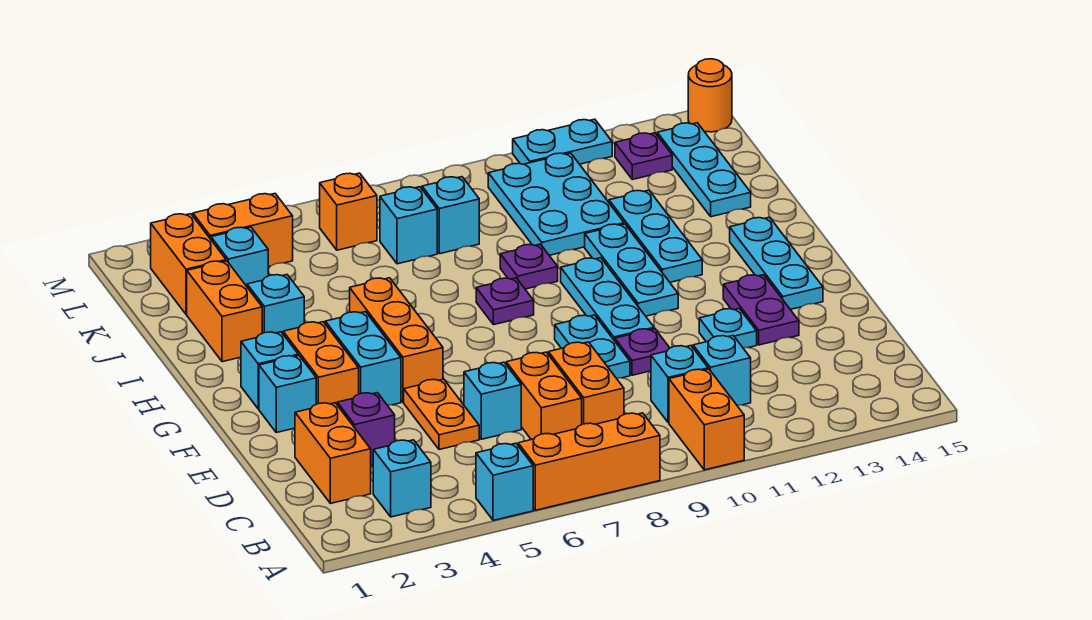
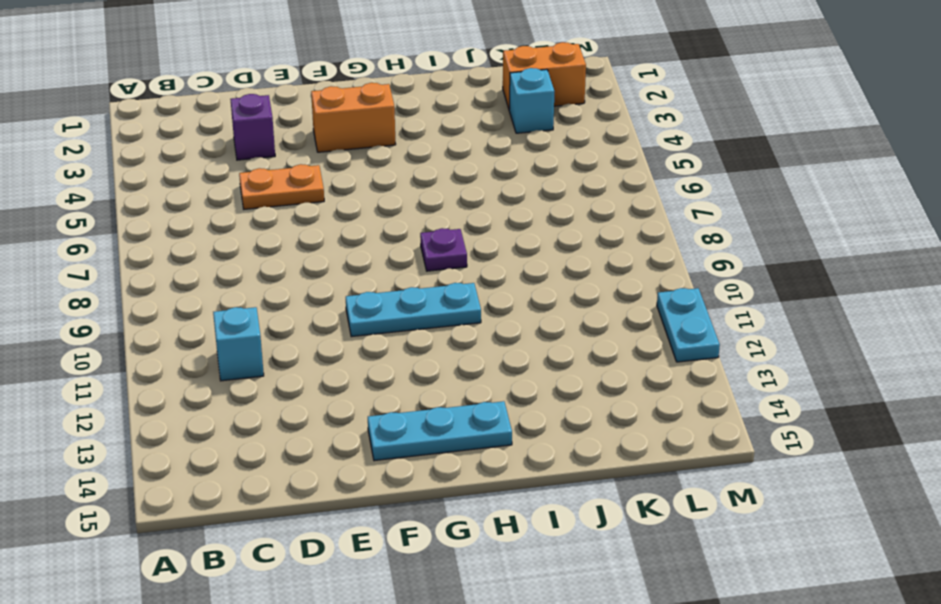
none -> cyan brick A5 level 1
none -> orange brick A6:A8 level 1
none -> orange brick A10:B10 level 1
none -> cyan brick B3 level 1

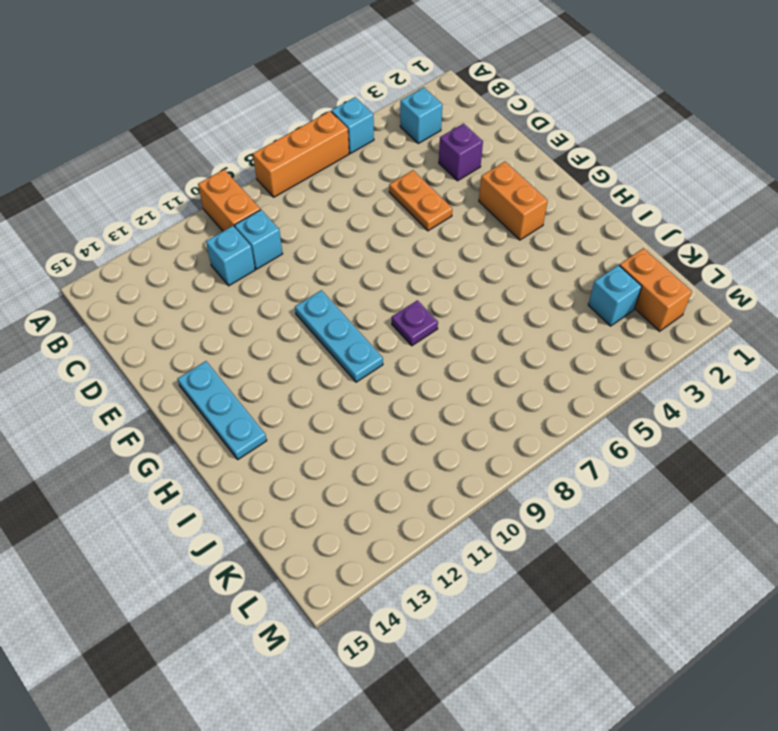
none -> orange brick C2:D2 level 1
none -> orange brick C7:D7 level 1
none -> orange brick C8:D8 level 1
none -> cyan brick D6 level 1

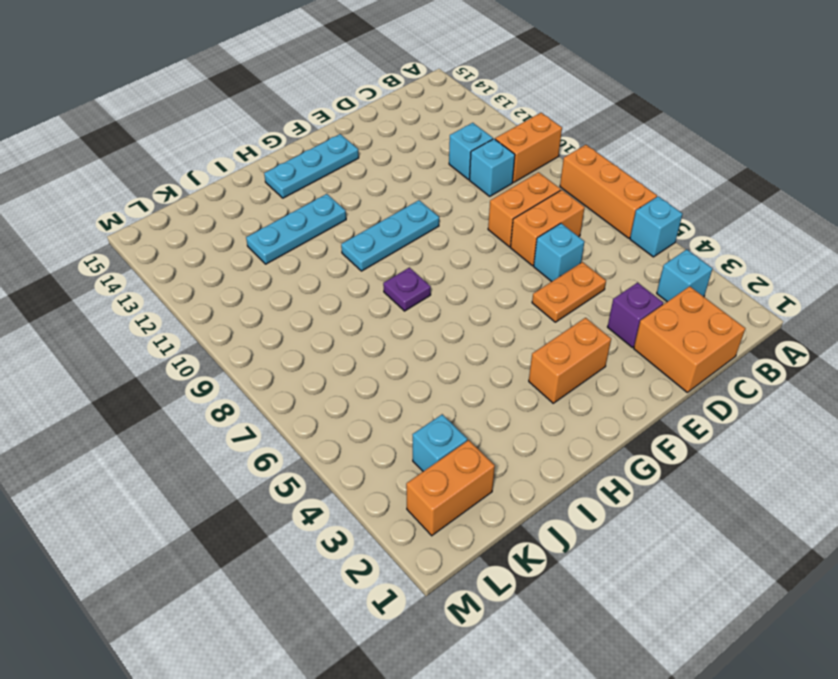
orange brick C1:D2 level 1 -> orange brick C2:D2 level 1
none -> cyan plate E9:F9 level 1
none -> purple plate E10 level 1
none -> cyan plate E12 level 1
none -> purple plate E13:F13 level 1

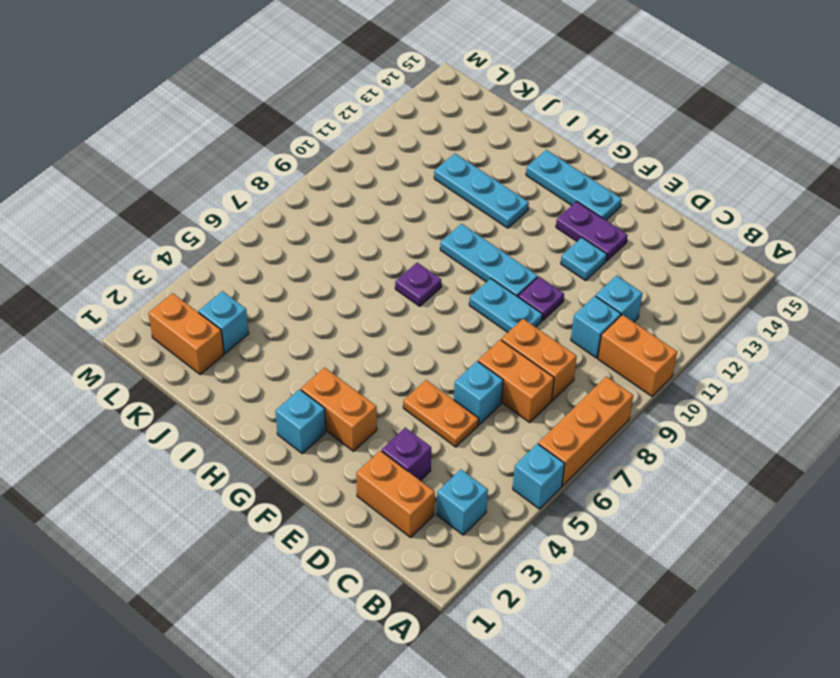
none -> cyan brick F2 level 1
none -> cyan brick F4:G4 level 1
none -> orange brick F5:H5 level 1
none -> cyan plate G11:I11 level 1

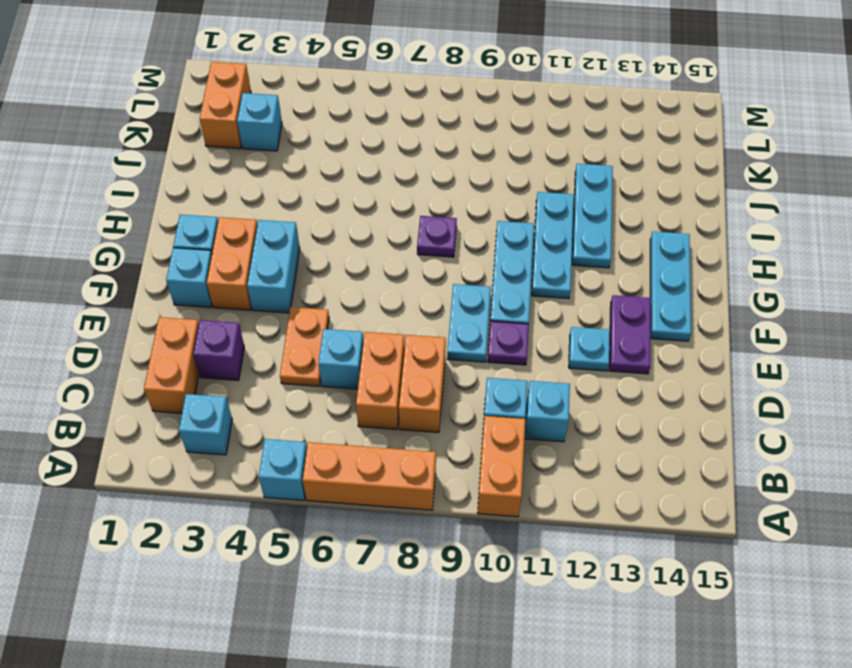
none -> orange brick F5:H5 level 1
none -> orange brick I2:J2 level 1
none -> cyan brick I3 level 1
none -> purple plate I9 level 1

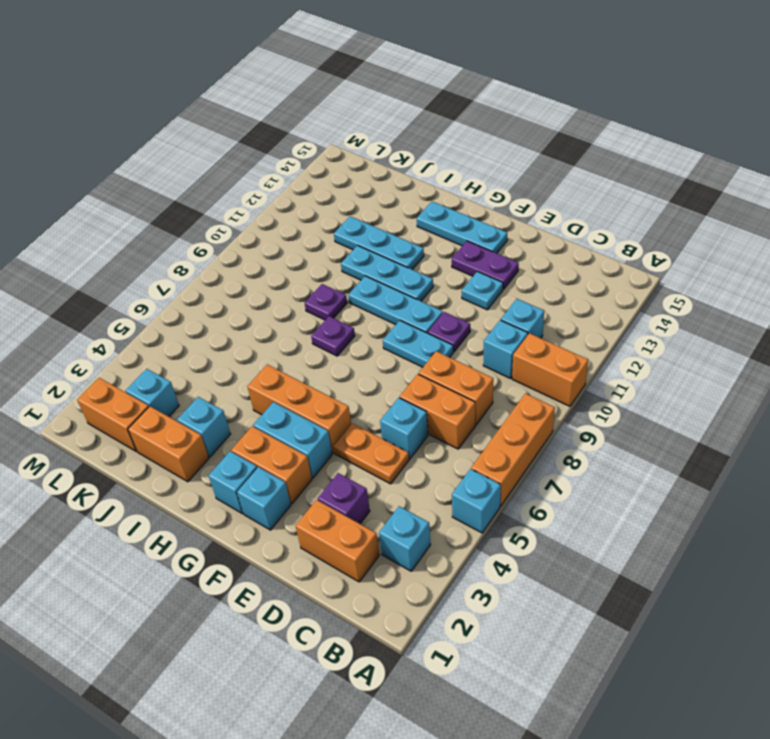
none -> cyan plate J10:L11 level 1
none -> cyan plate J14:L14 level 1
none -> cyan brick K7 level 1
none -> cyan brick K8 level 1

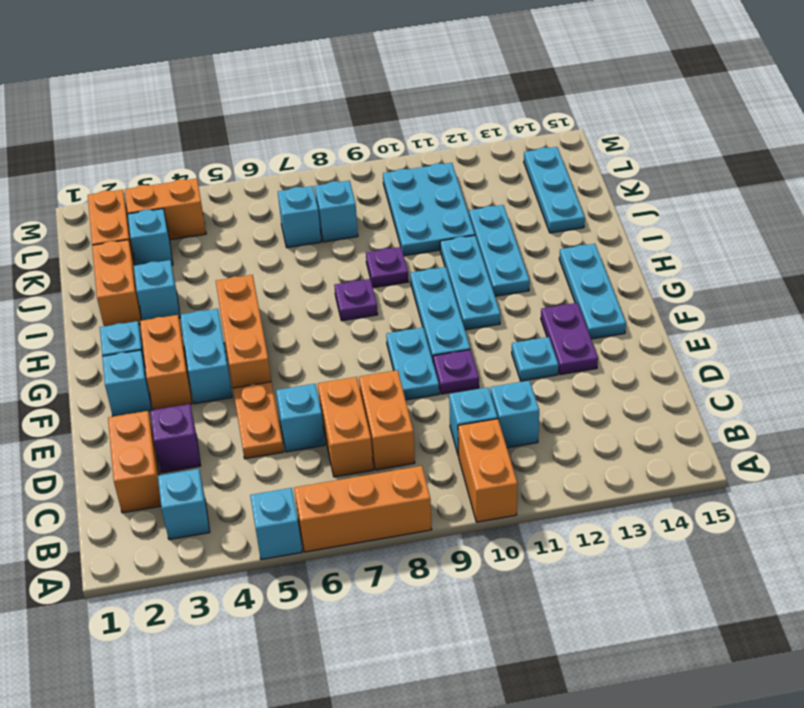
none -> orange brick L6 level 1
none -> purple plate L13 level 1
none -> cyan plate M11:M12 level 1
none -> orange round brick M15 level 1

